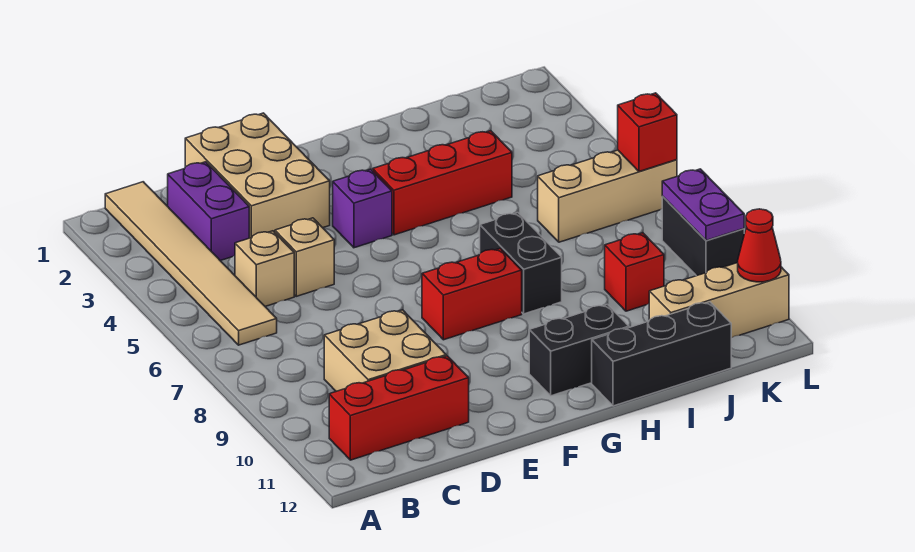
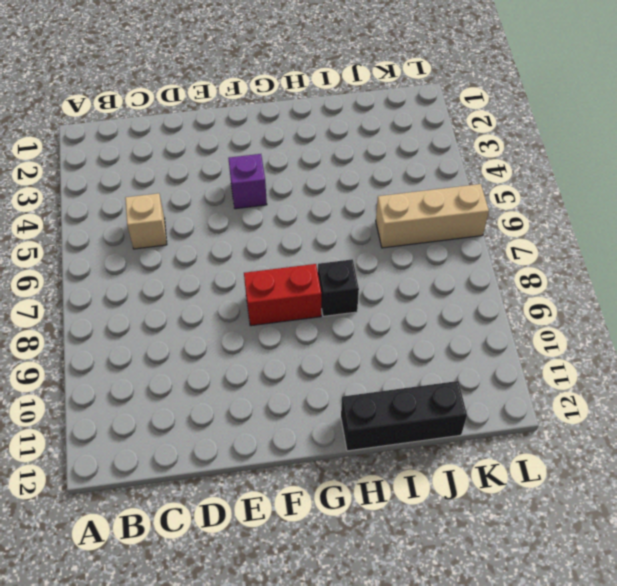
black brick H8 level 1 -> black brick H7:H8 level 1
none -> tan tile B1:B6 level 1
none -> red brick B11:D11 level 1
none -> purple brick C2:C3 level 1

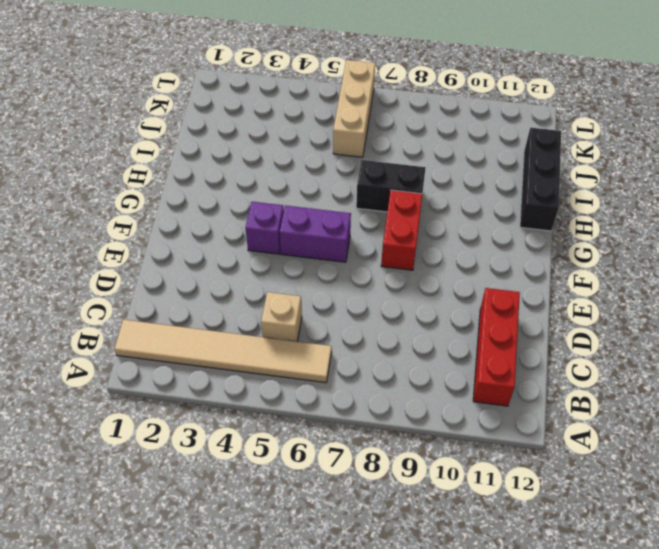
purple brick F5:F6 level 1 -> purple brick C2:C3 level 1
none -> tan brick C9:D10 level 1
none -> tan brick D1:E3 level 1
none -> tan brick D5 level 1

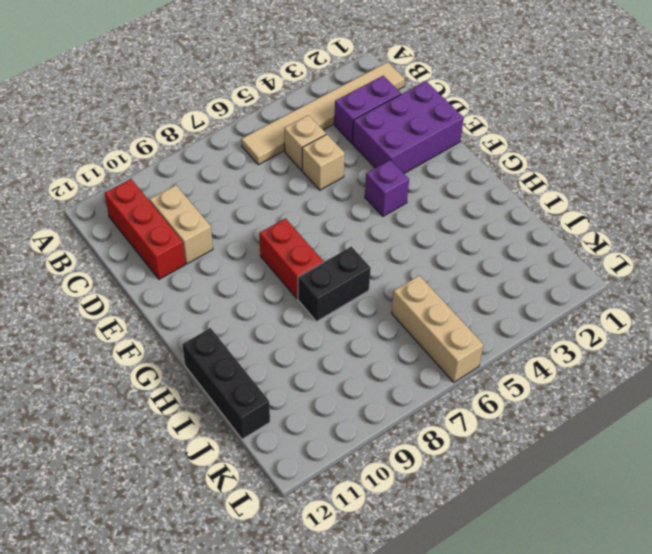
tan brick C10:D10 level 1 -> tan brick C9:D10 level 1
purple brick D1:E3 level 1 -> tan brick D1:E3 level 1
none -> red brick G4:I4 level 1
none -> black brick G11:H11 level 1
none -> red brick J9 level 1

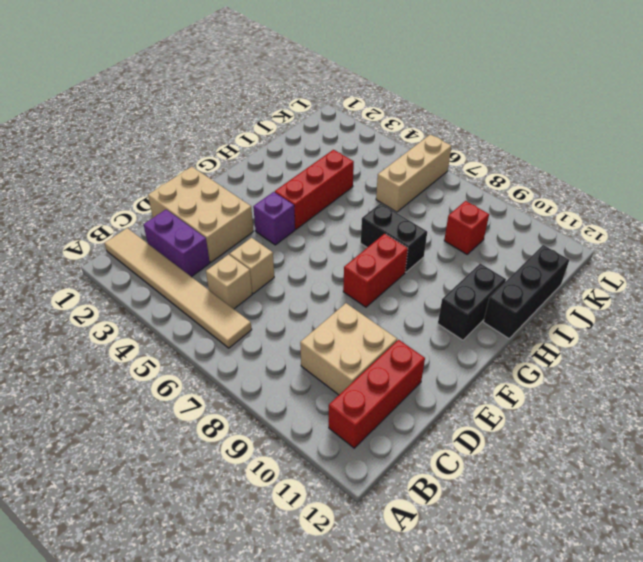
none -> tan brick J11:L11 level 1
none -> black brick L8:L9 level 1
none -> red brick L6 level 2

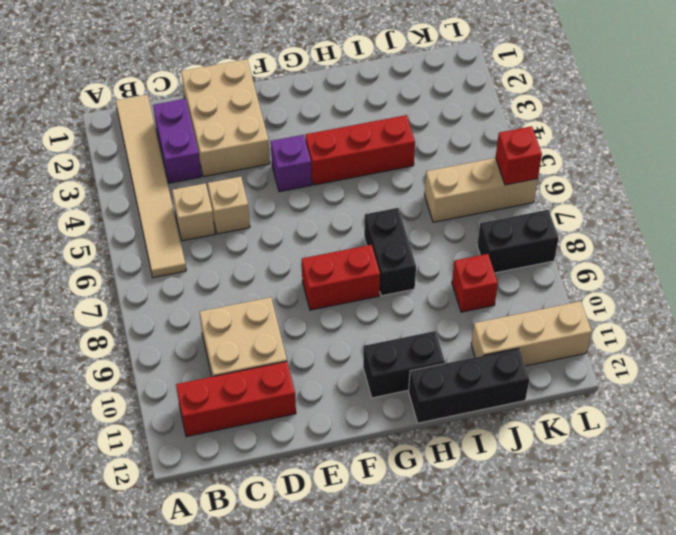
black brick K8:L8 level 1 -> black brick L8:L9 level 1
none -> purple plate L8:L9 level 2
none -> red cone L11 level 2

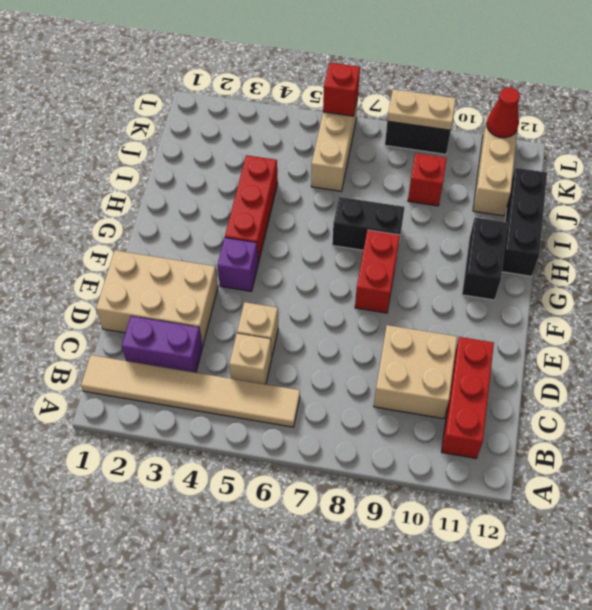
tan plate L8:L9 level 2 -> purple plate L8:L9 level 2

